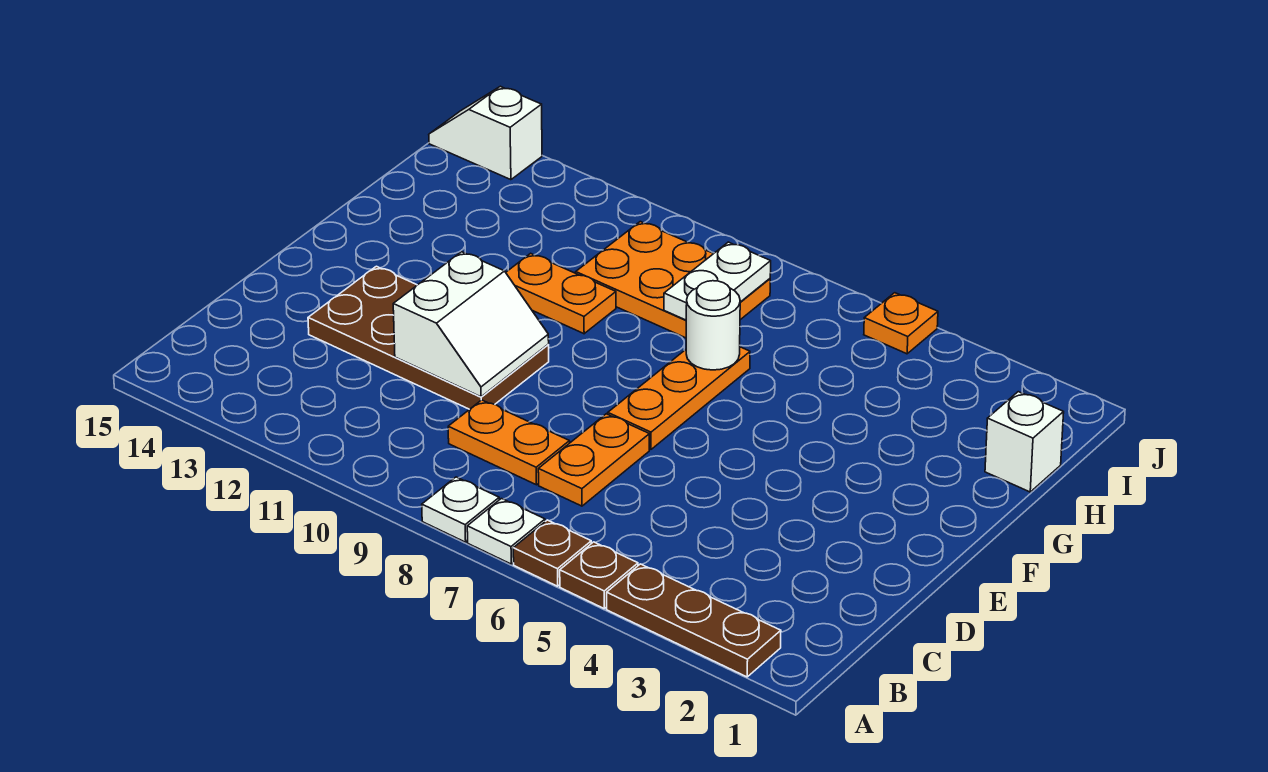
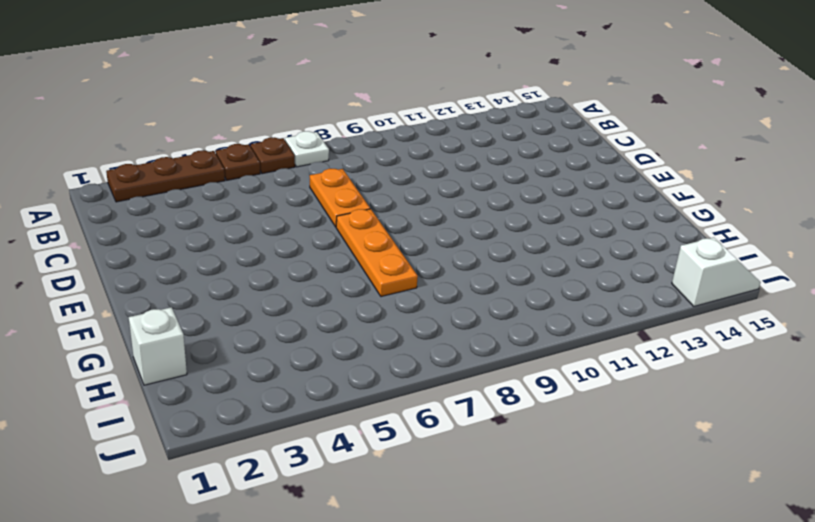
none -> white plate A8 level 1
none -> orange plate C8:C9 level 1
none -> brown plate D10:E13 level 1

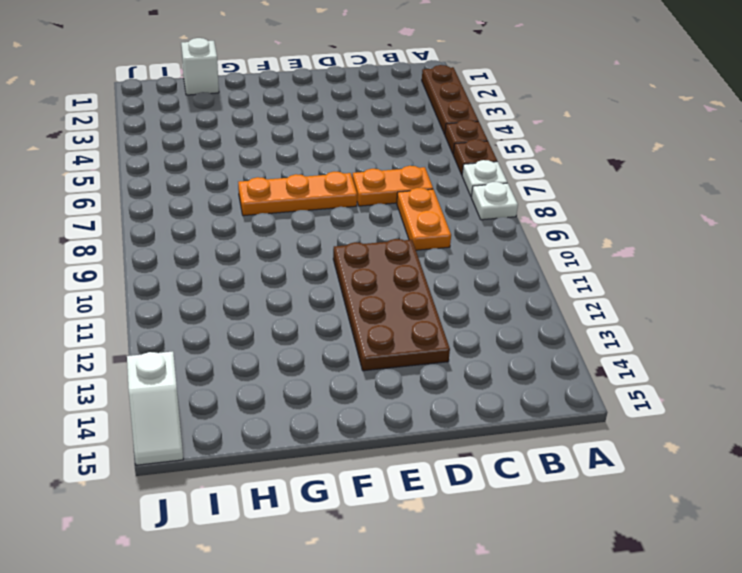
none -> orange plate G10:G11 level 1
none -> orange plate H8:I10 level 1
none -> orange plate J5 level 1

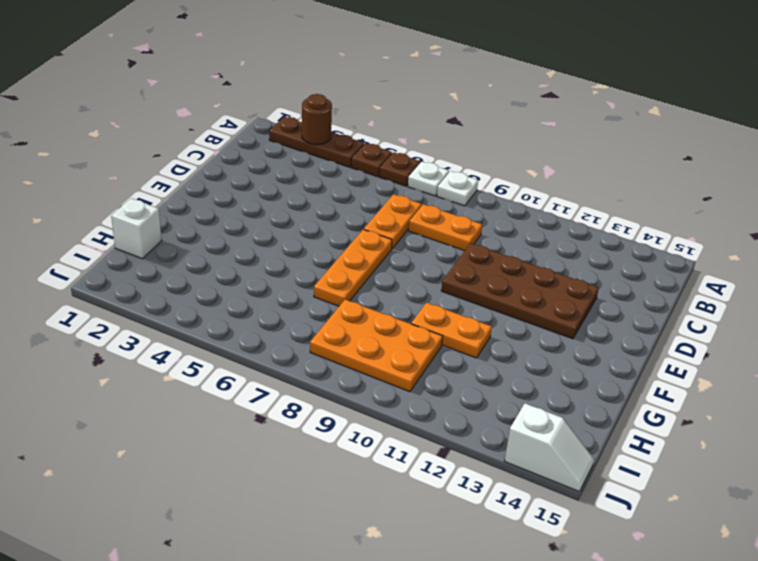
brown round brick A3 level 2 -> none
none -> orange plate J5 level 1
none -> white slope D10:E11 level 2 top 11
none -> white round brick G7 level 2

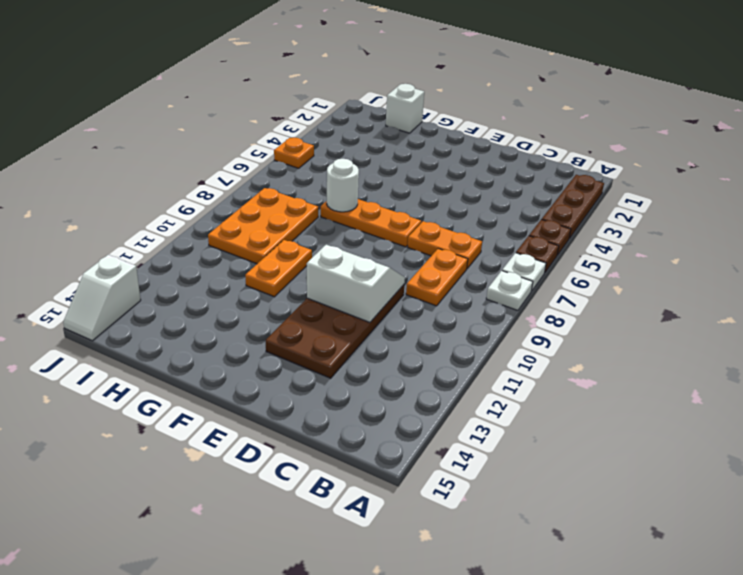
none -> white plate H8:I8 level 2

